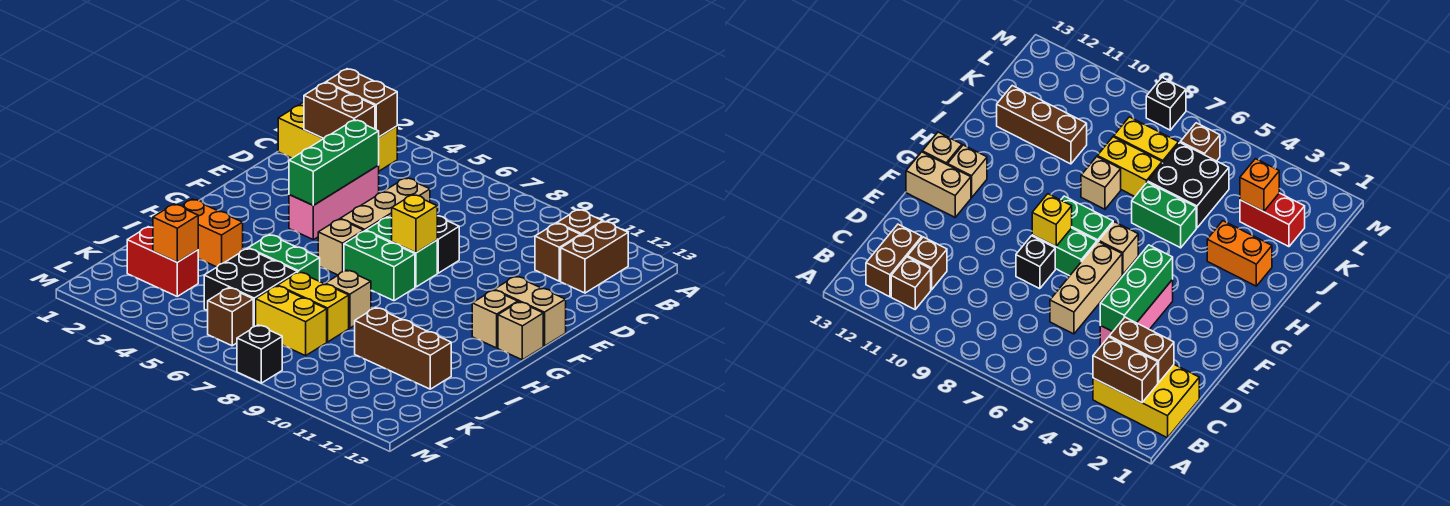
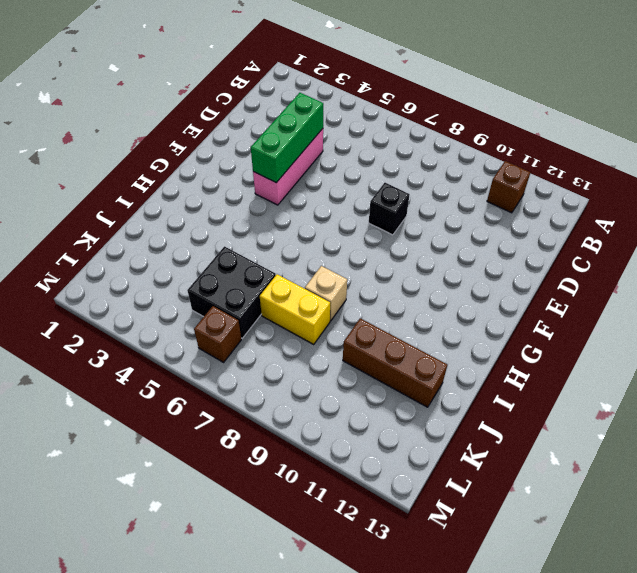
none -> yellow brick B1:C3 level 1
none -> brown brick B12:C12 level 1
none -> brown brick C11 level 1

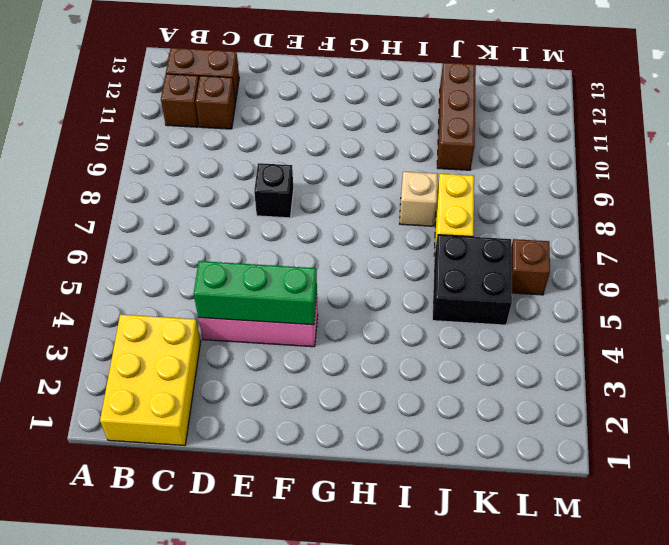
none -> tan brick D6:F6 level 1
none -> green brick F7:F8 level 1
none -> tan brick F12:F13 level 1

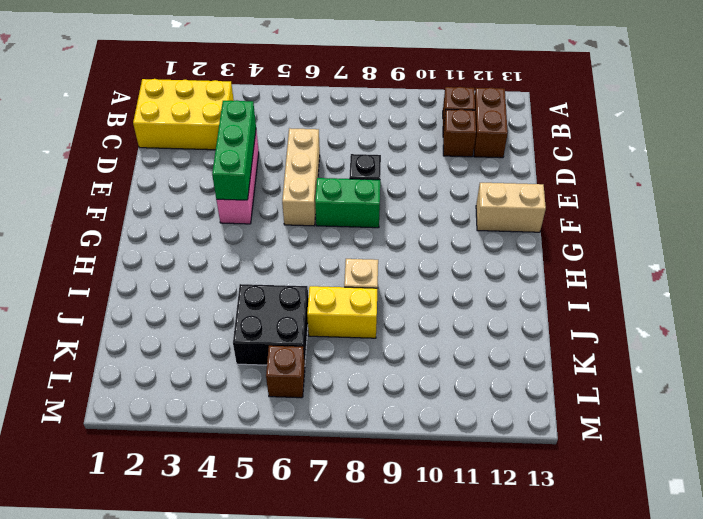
none -> tan brick G6 level 1
none -> green brick G7:G8 level 1
none -> tan brick G12 level 1

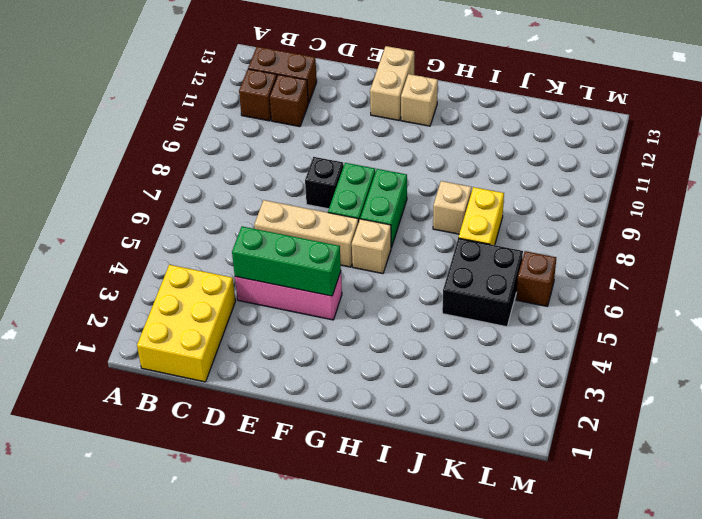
none -> tan brick G13 level 1
none -> orange brick I2:I3 level 1
none -> green brick I5:I6 level 1

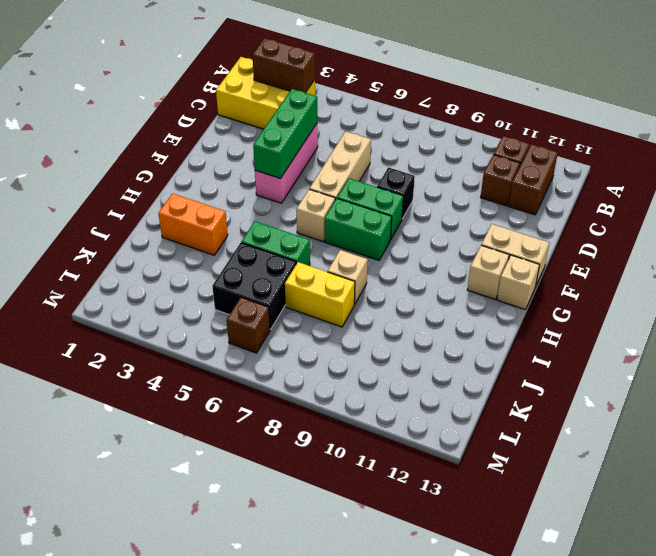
none -> brown brick J10:J12 level 1
none -> red brick K2:K3 level 1
none -> yellow brick K7:K8 level 1

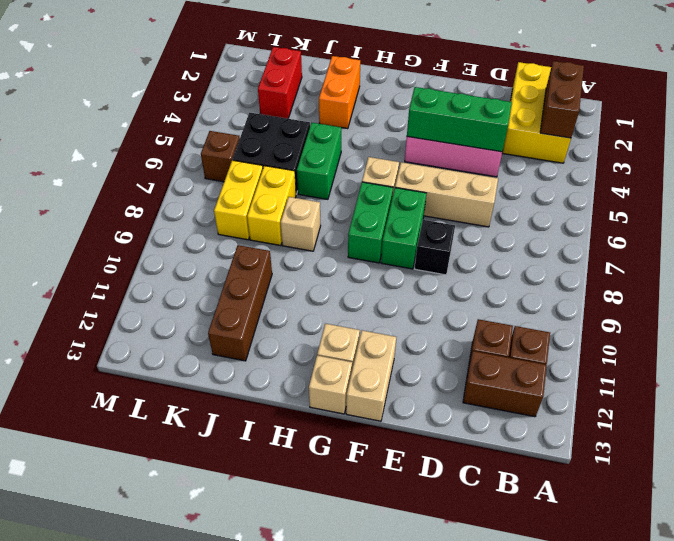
none -> black brick M8 level 1
none -> brown brick C2:C3 level 2
none -> yellow brick F8 level 2

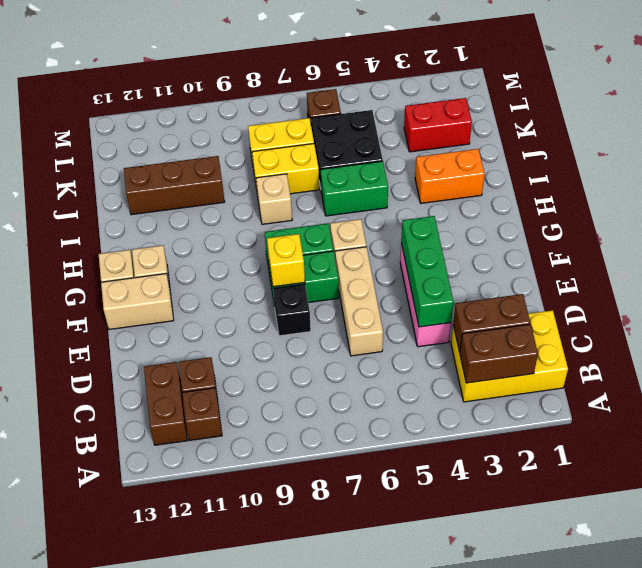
none -> black brick M8 level 1
none -> orange brick K3 level 2

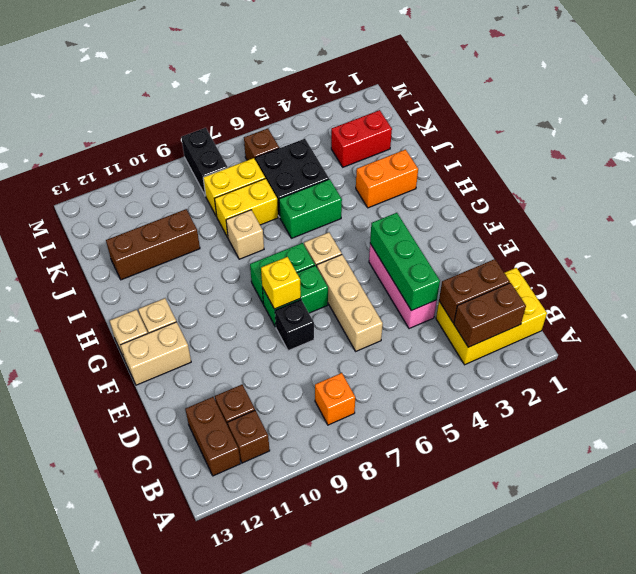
orange brick B8 level 1 -> orange brick K3 level 2
black brick L8:M8 level 1 -> black brick M8 level 1

